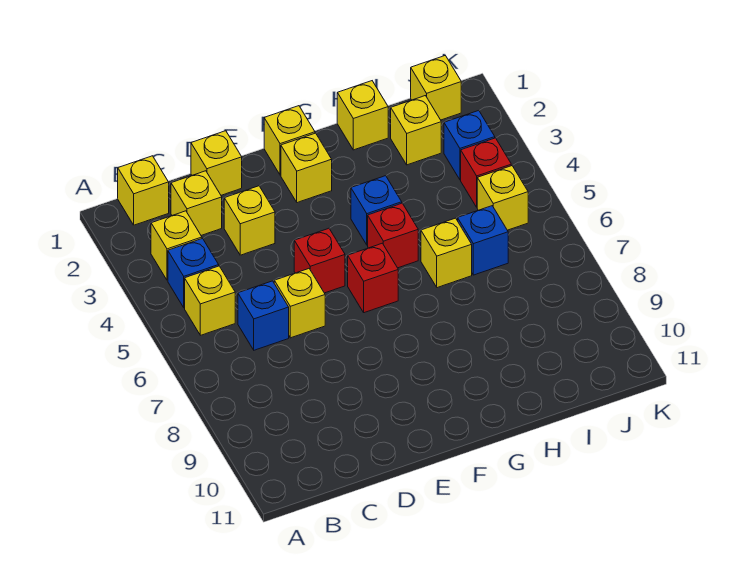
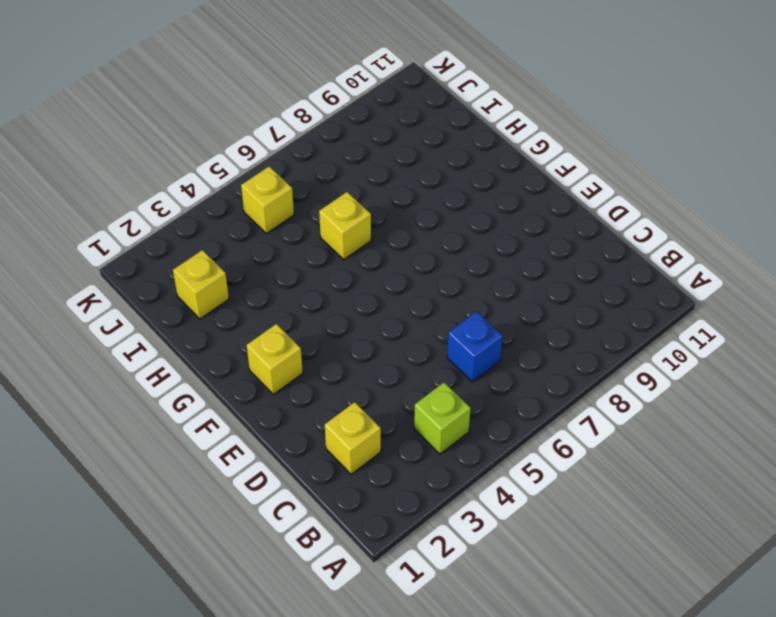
lime brick B4 level 1 -> blue brick B4 level 1
none -> yellow brick B1 level 1
none -> yellow brick B3 level 1
none -> yellow brick B5 level 1

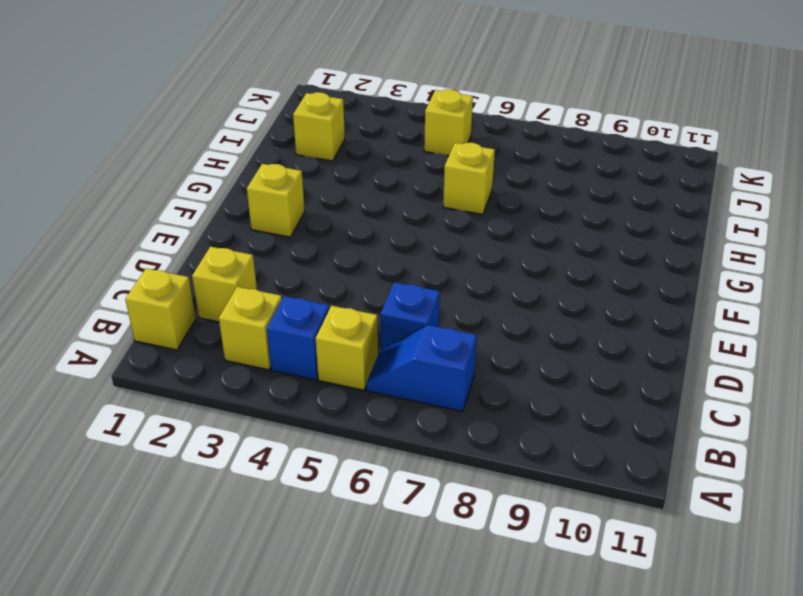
blue slope B6:B7 level 1 top 7 -> none
none -> yellow brick D1 level 1
none -> yellow brick D3 level 1
none -> yellow brick D6 level 1

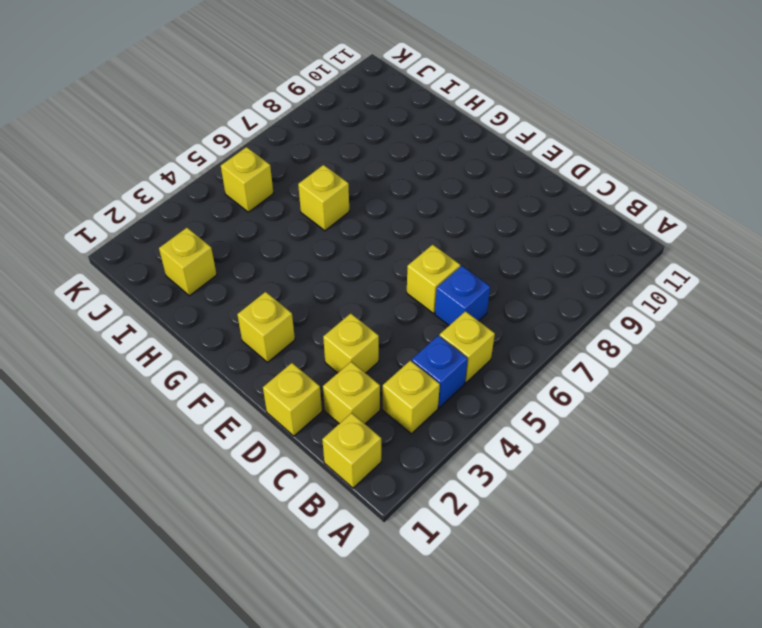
none -> red brick E5 level 1
none -> yellow brick F1 level 1
none -> red brick F6 level 1

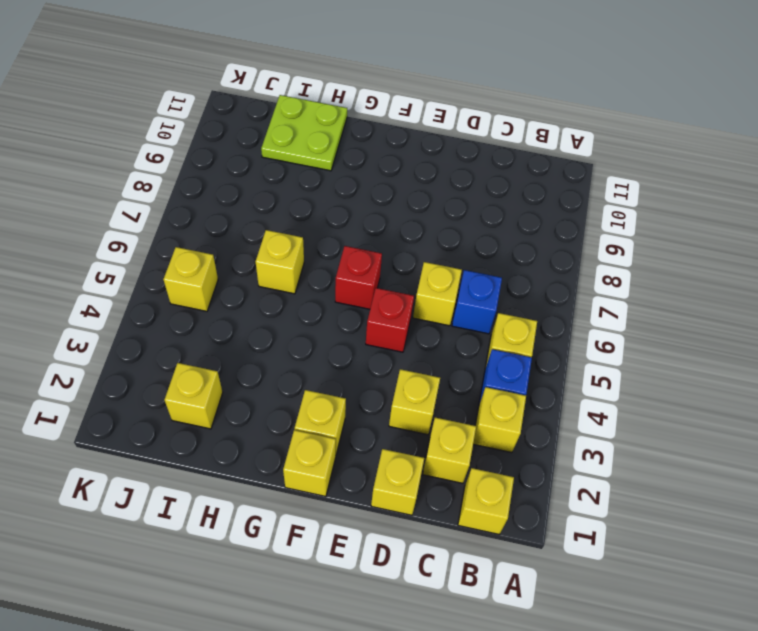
lime plate H10:I11 level 1 -> none
none -> blue brick G4 level 1
none -> red brick G5 level 1
none -> yellow brick H1 level 1

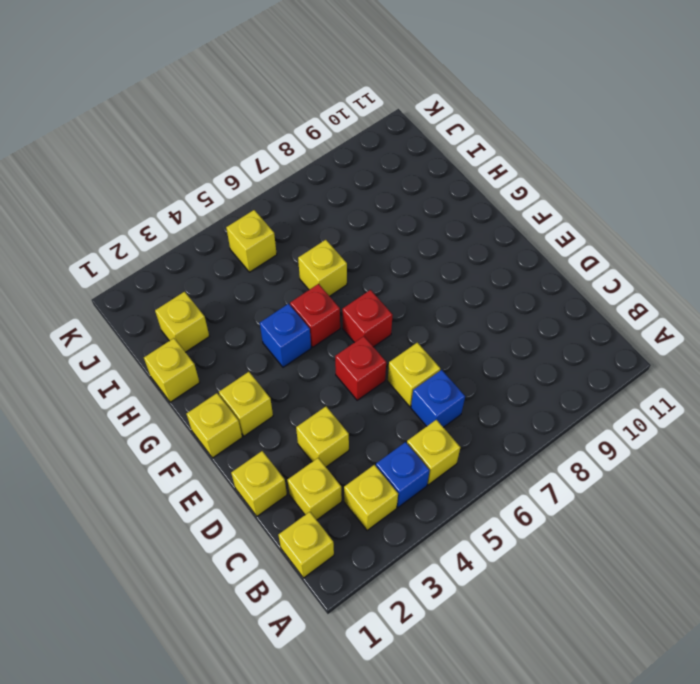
none -> blue brick I6 level 1
none -> yellow brick J1 level 1
none -> blue brick J3 level 1

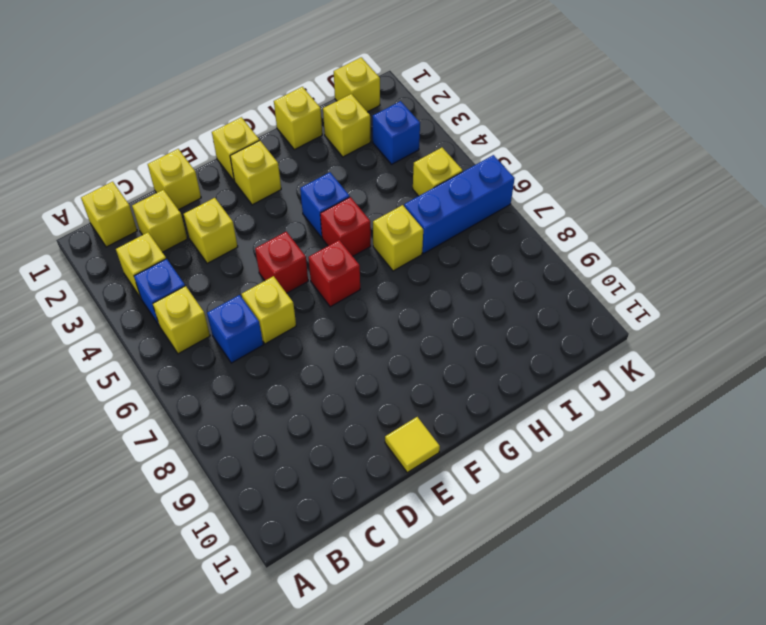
yellow tile E11 level 1 -> none
blue brick I6:K6 level 1 -> blue brick I6 level 1
none -> red brick J4 level 1

